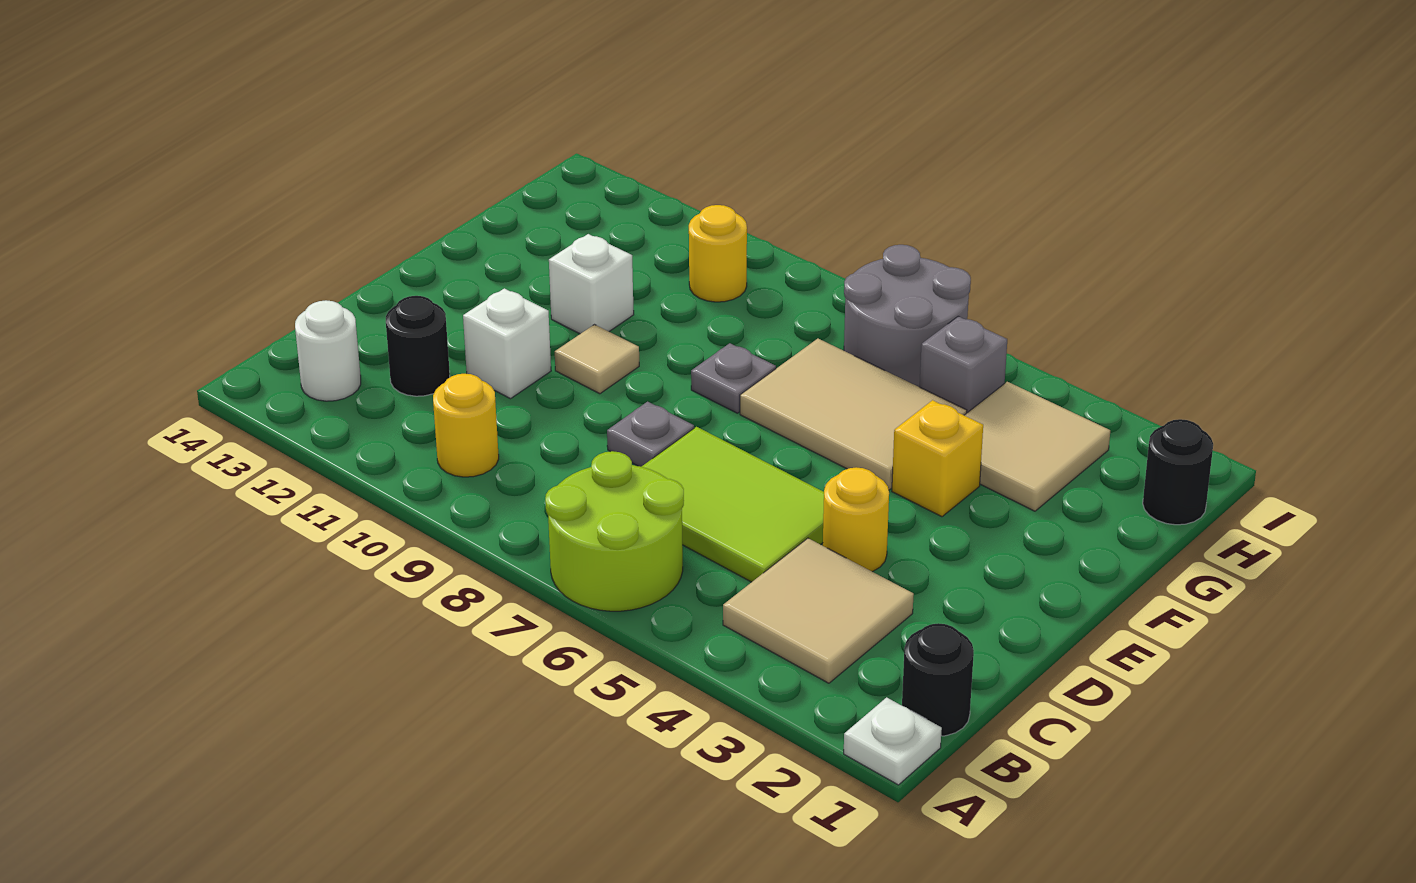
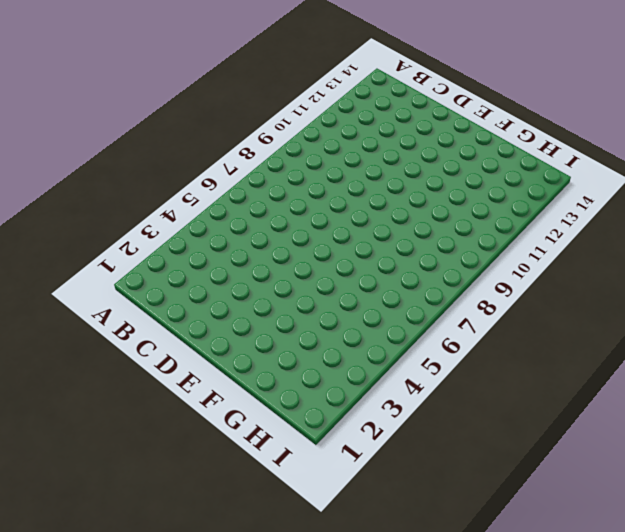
none -> white plate A1 level 1
none -> lime round brick A6:B7 level 1
none -> black round brick B1 level 1

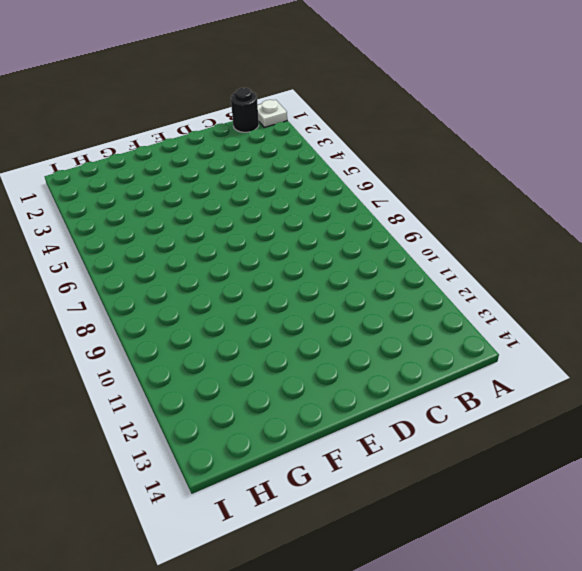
none -> lime round brick A6:B7 level 1
none -> tan tile B3:C4 level 1
none -> yellow round brick B10 level 1

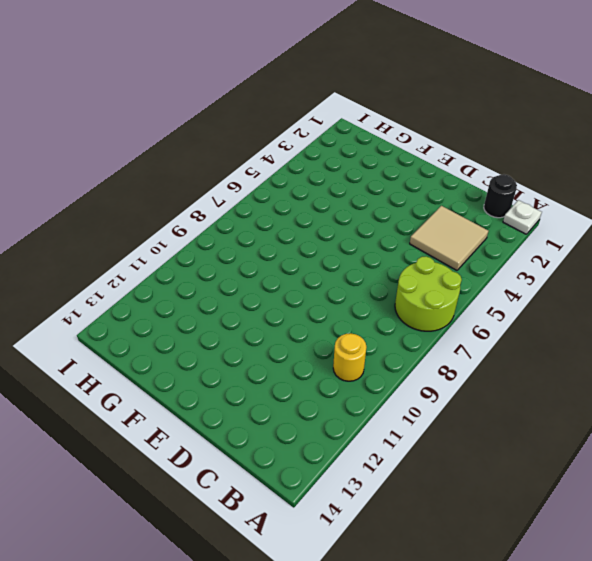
none -> white round brick B13 level 1
none -> lime tile C5:D7 level 1
none -> black round brick C12 level 1

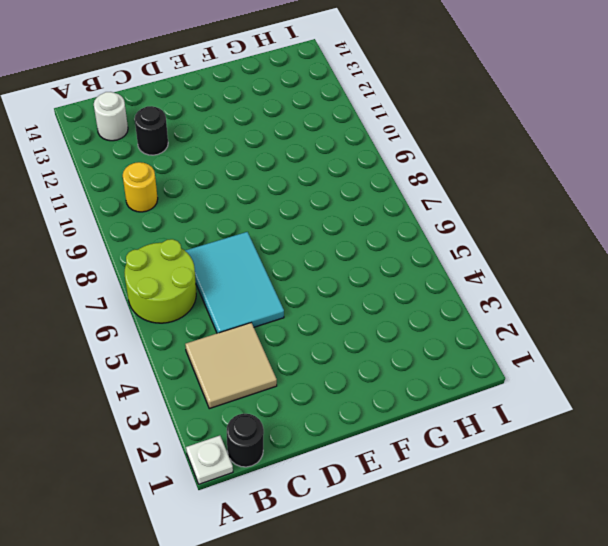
cyan tile C5:D7 level 1 -> lime tile C5:D7 level 1
none -> yellow round brick D4 level 1
none -> grey plate D8 level 1
none -> white brick D11 level 1

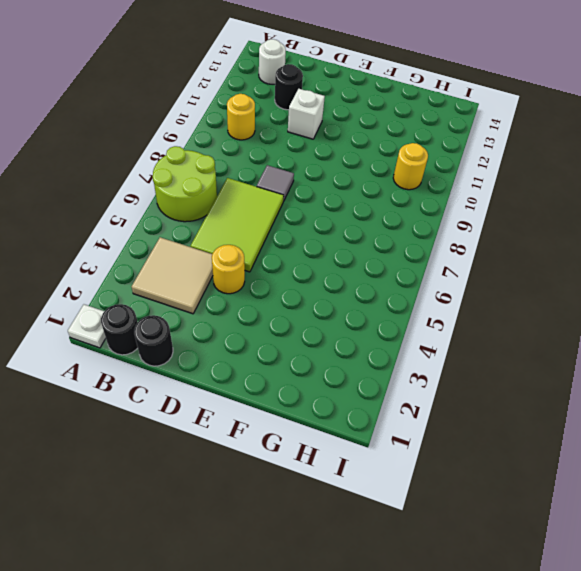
black round brick C1 level 1 -> black round brick H1 level 1
grey tile D8 level 1 -> grey plate D8 level 1
none -> tan tile E10 level 1
none -> yellow brick F4 level 1
none -> tan tile F5:G7 level 1

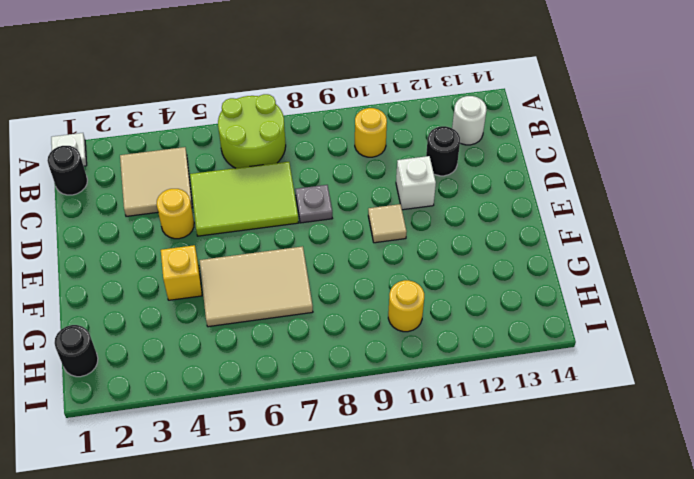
none -> grey plate F8 level 1
none -> white brick F11 level 1
none -> tan tile G3:H4 level 1

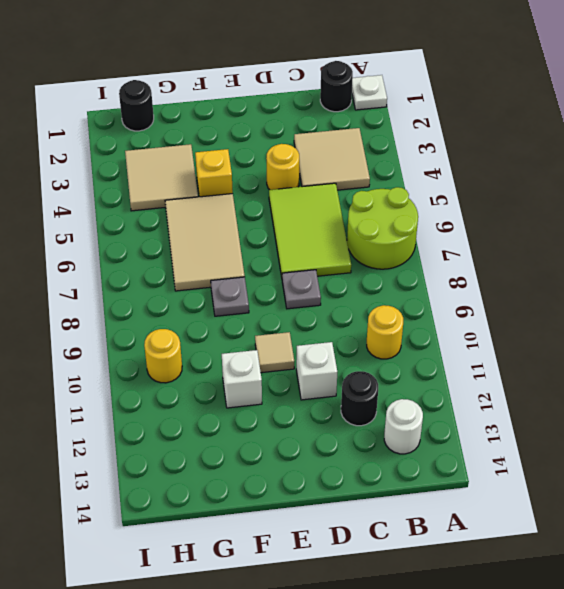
none -> grey brick H5 level 1
none -> grey round brick H6:I7 level 1

